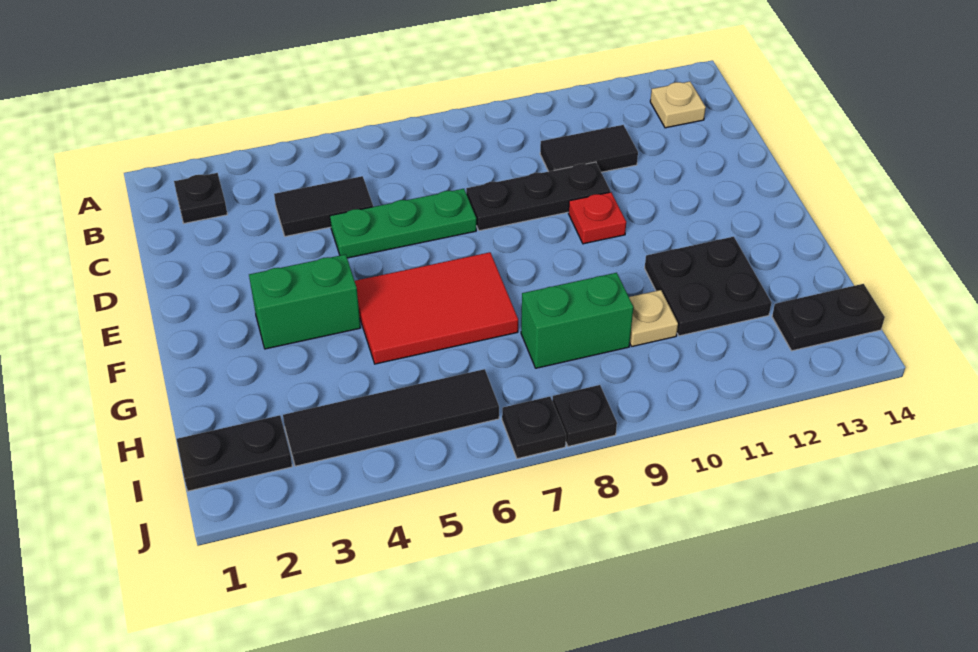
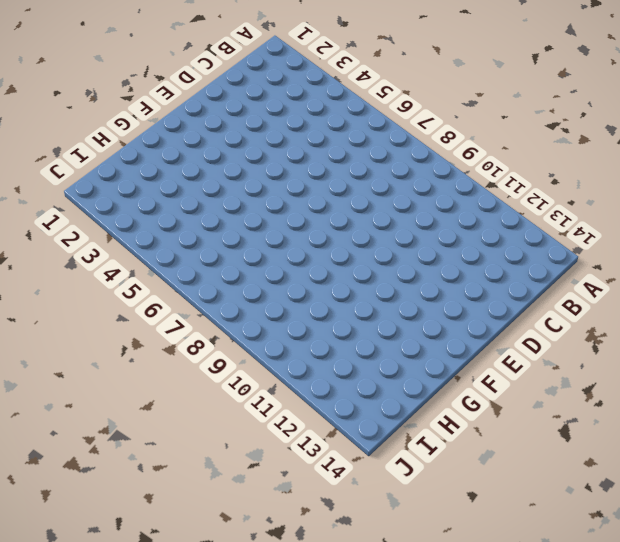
none -> black plate B2 level 1
none -> tan plate B13 level 1
none -> black tile C4:C5 level 1

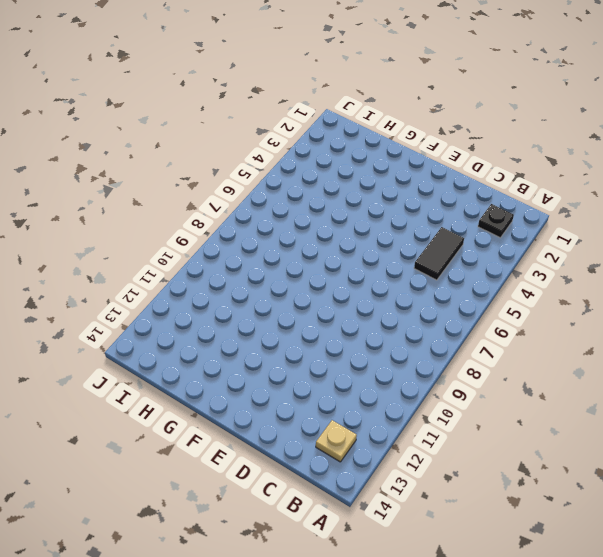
none -> black tile C10:C11 level 1
none -> green plate D5:D7 level 1
none -> black plate D8:D10 level 1

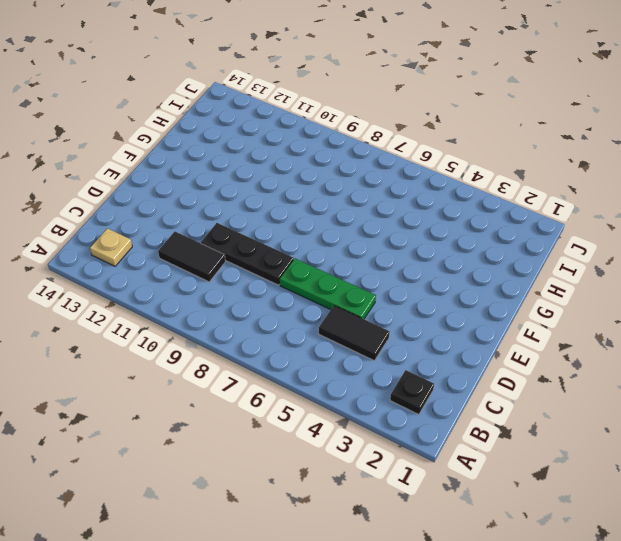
none -> red plate E10 level 1
none -> green brick F3:F4 level 1
none -> red tile F5:G7 level 1

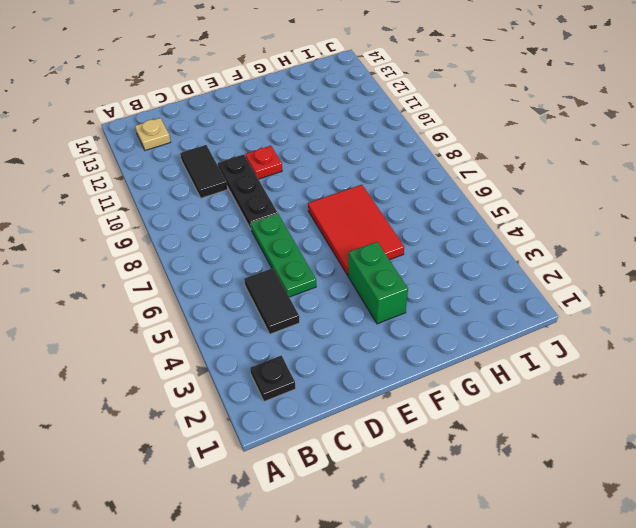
none -> black plate G11:H12 level 1
none -> green brick H8:H9 level 1
none -> tan plate H10 level 1

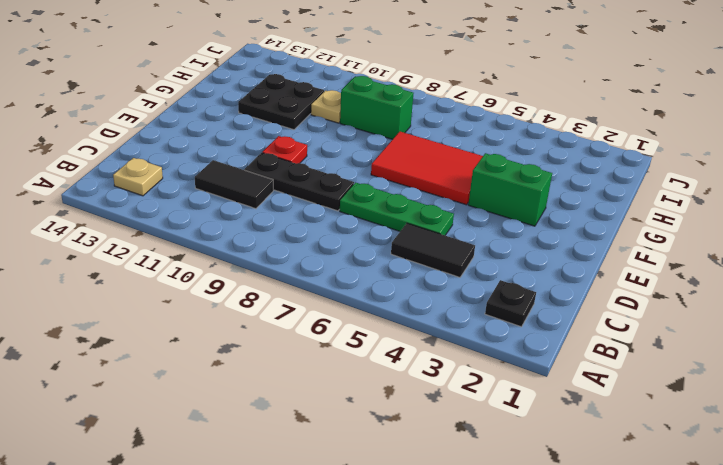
none -> black plate I1:I2 level 1
none -> black tile I3:I6 level 1
none -> black plate I13:I14 level 1

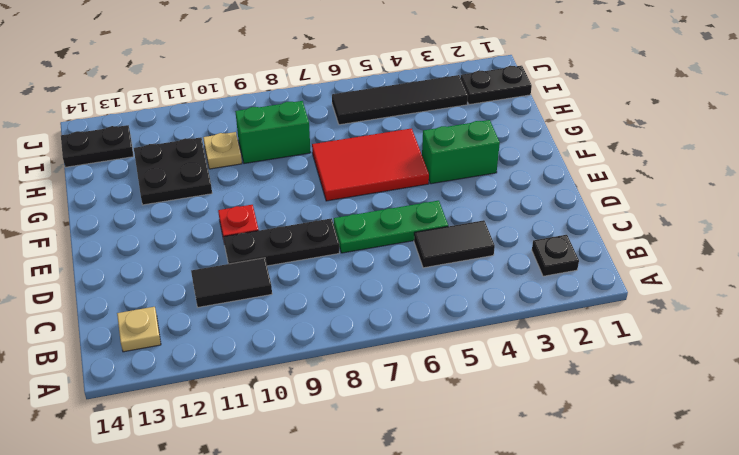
none -> black plate J7 level 1
none -> black plate J8 level 1

